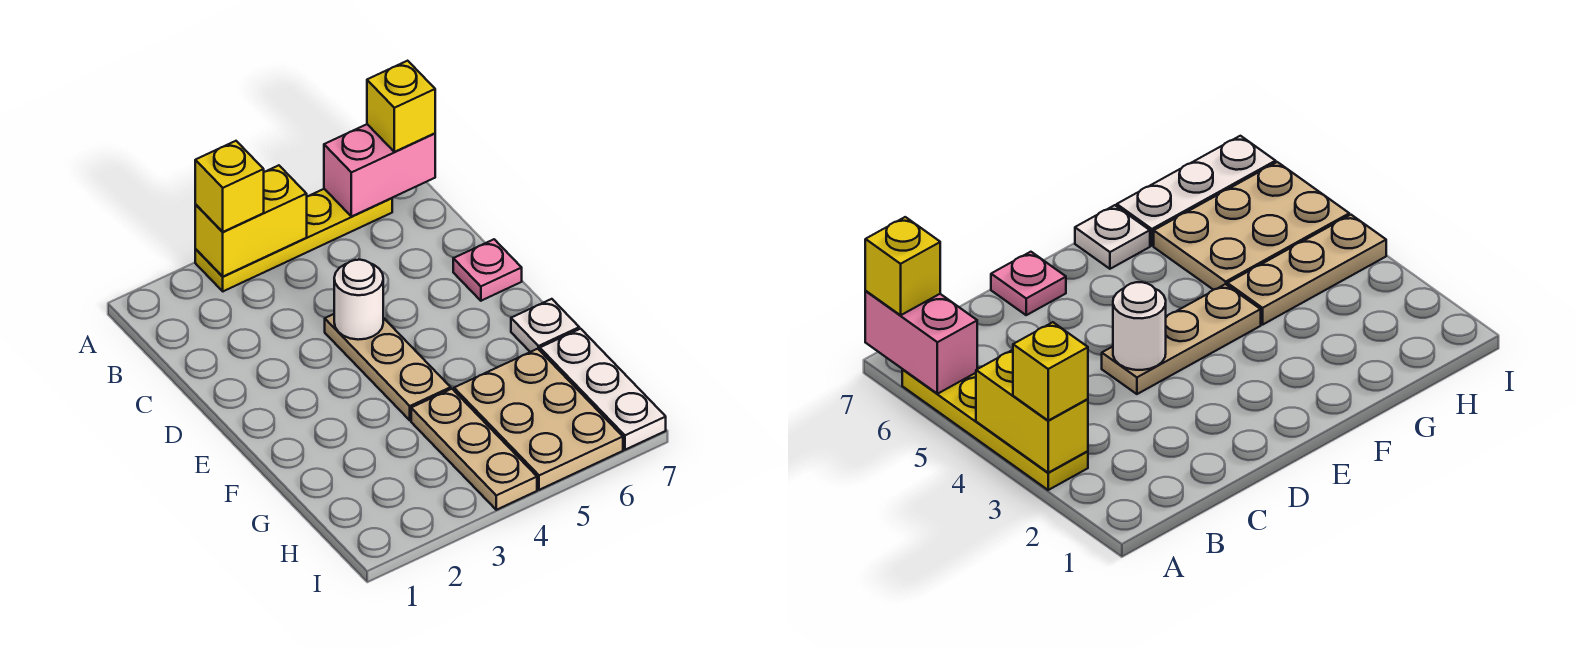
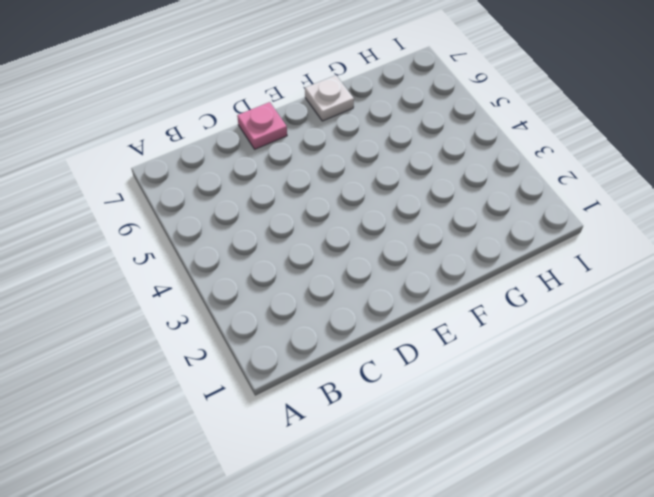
none -> yellow plate A3:A6 level 1
none -> tan plate D4:F4 level 1
none -> tan plate G4:I4 level 1

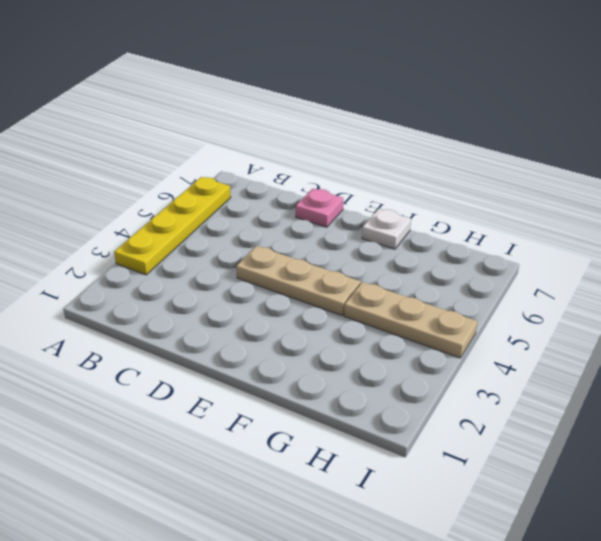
none -> tan plate G5:I6 level 1
none -> white plate G7:I7 level 1
none -> yellow brick A3:A4 level 2

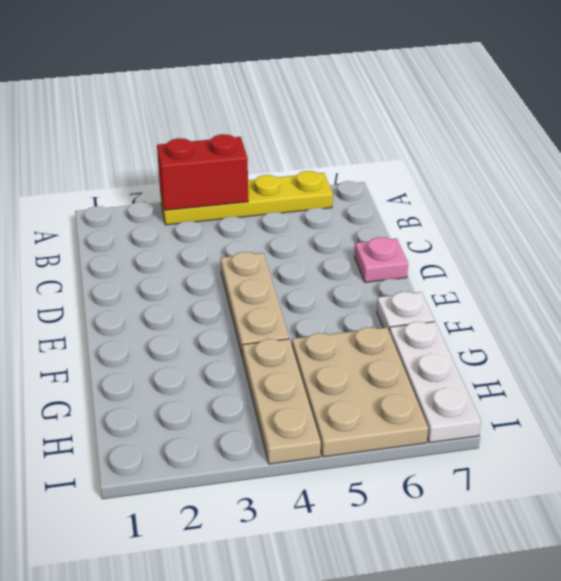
red brick A3:A4 level 2 -> yellow brick A3:A4 level 2
none -> pink brick A6:A7 level 2
none -> white round brick D4 level 2
none -> yellow brick A3 level 3

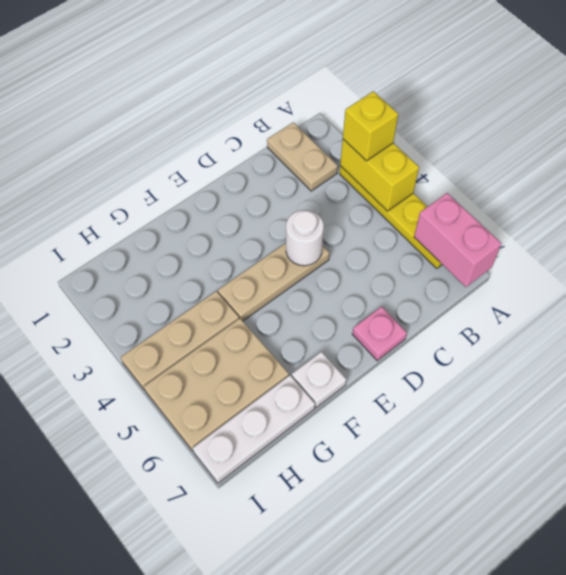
tan plate B1:B2 level 1 -> none
none -> yellow brick A7 level 3

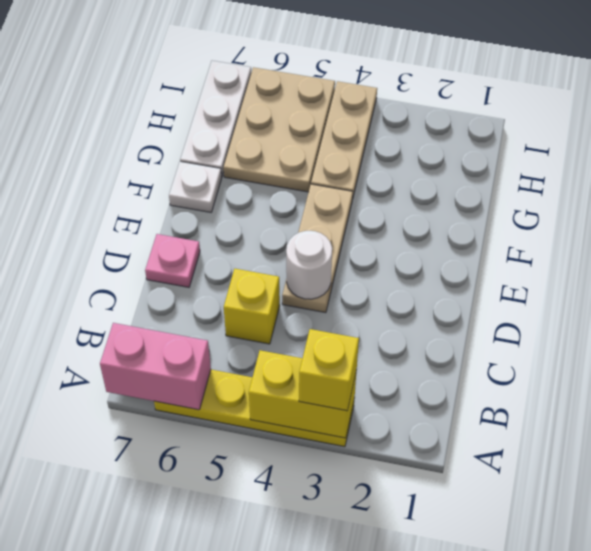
yellow brick C5 level 1 -> yellow brick A7 level 3

